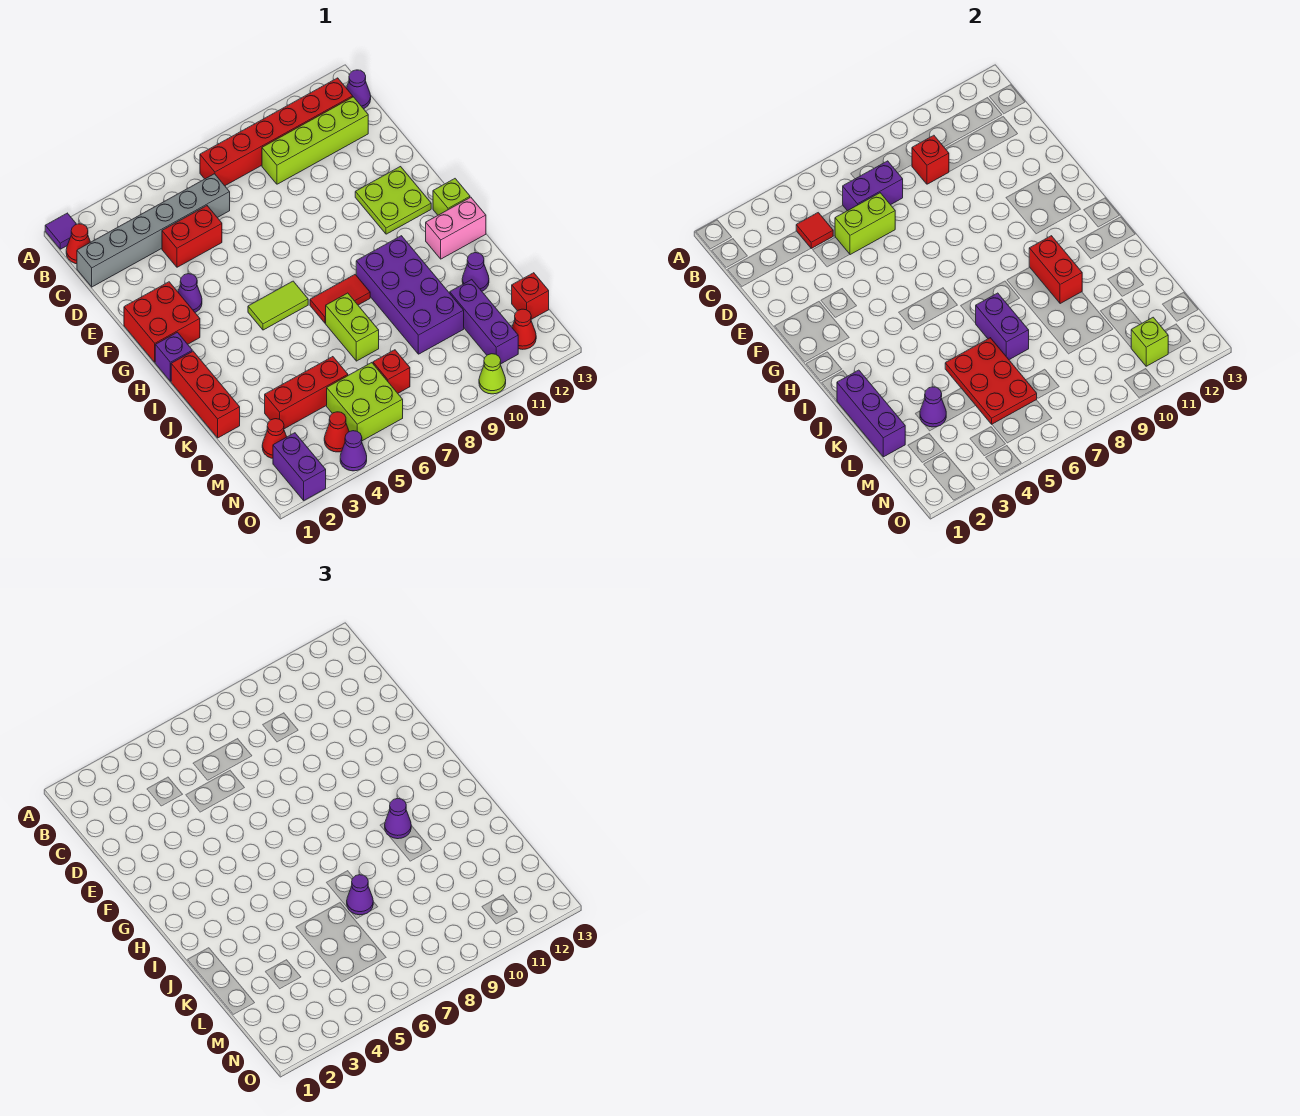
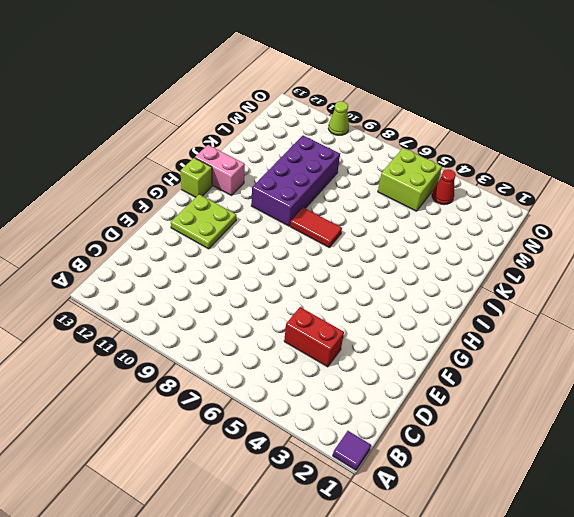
none -> red cone B1 level 1
none -> red brick B7:B12 level 1
none -> purple cone B13 level 1
none -> grey brick C1:C6 level 1

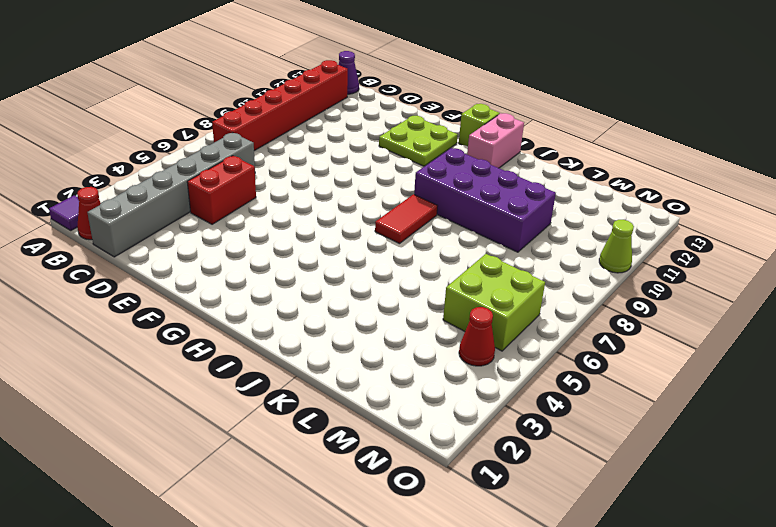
none -> lime brick C9:C12 level 1
none -> red brick F1:G2 level 1
none -> purple cone F3 level 1
none -> purple brick H1 level 1

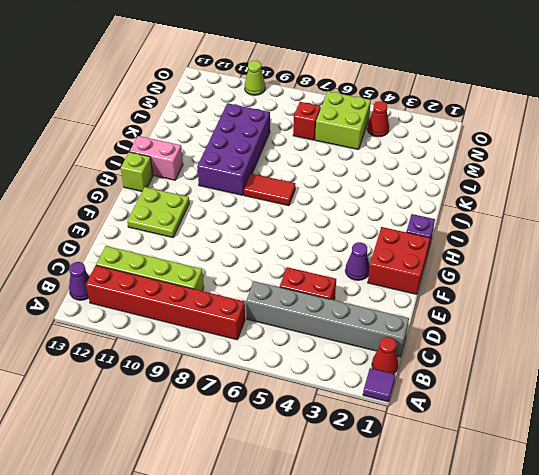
none -> lime tile H5:H6 level 1
none -> red brick I1:K1 level 1
none -> lime brick J7:K7 level 1
none -> purple cone K12 level 1

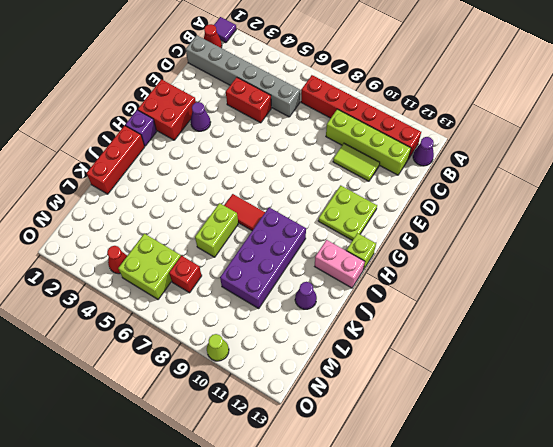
lime tile D10:D11 level 1 -> lime tile H5:H6 level 1
none -> red brick L3:L5 level 1
none -> purple brick L11:N11 level 1
none -> red cone M2 level 1
none -> red brick M13 level 1

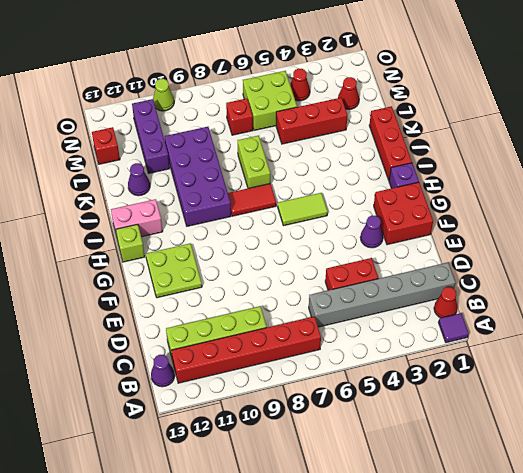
none -> purple brick N2:O2 level 1
none -> red cone N12 level 1
none -> purple cone O4 level 1
none -> red tile C4 level 2

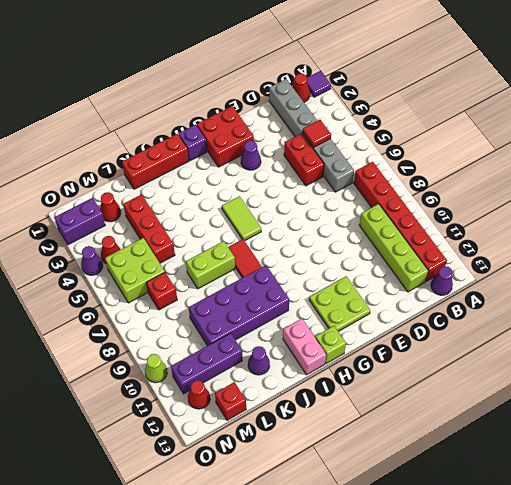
none -> purple brick C6:C7 level 2
none -> red brick C9 level 2
none -> lime brick D5:D6 level 2
none -> red brick I10:J10 level 2

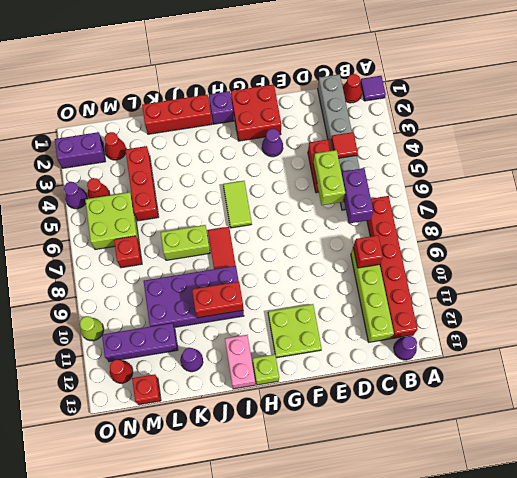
none -> purple brick J1:L1 level 2
none -> purple brick J7:K7 level 2
none -> red plate K5:M6 level 2
none -> purple cone L3 level 2

